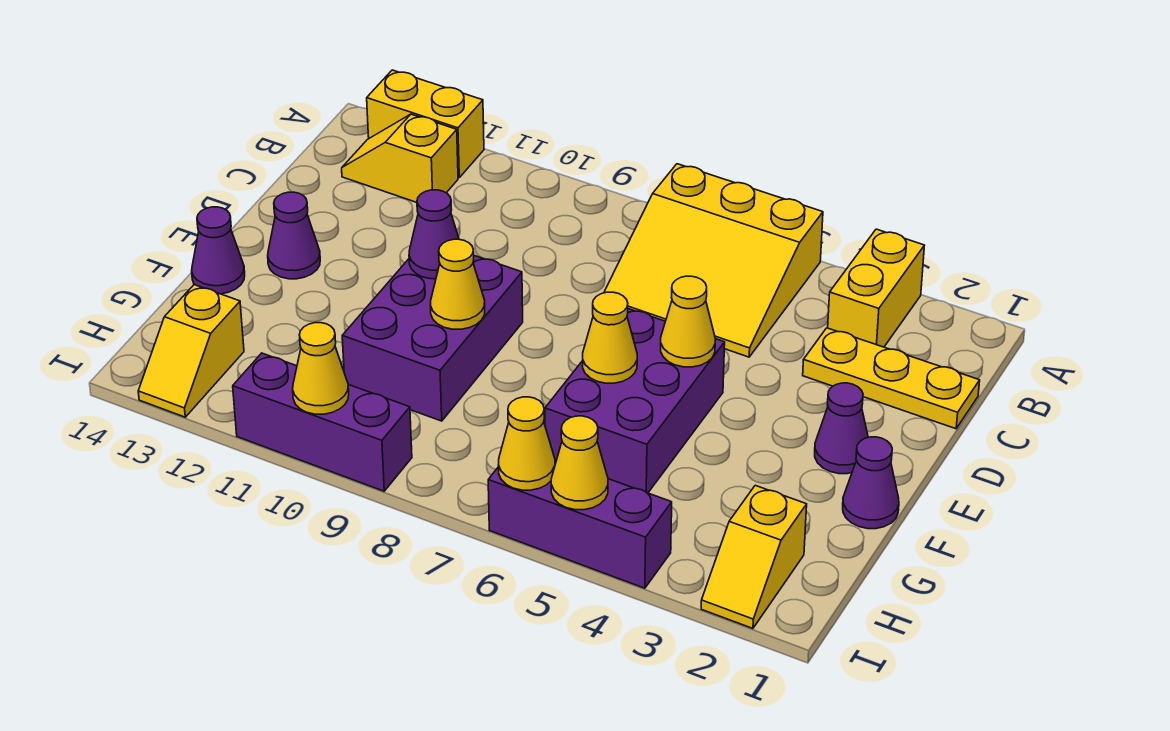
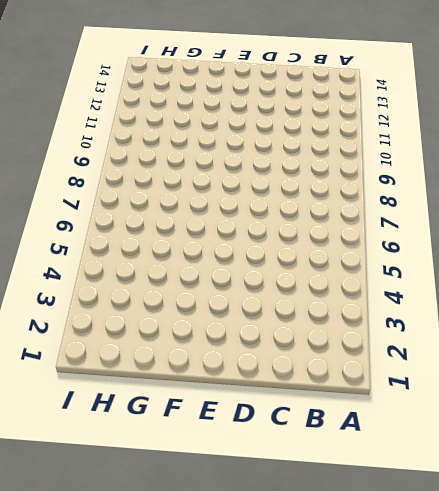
none -> yellow brick A3:B3 level 1
none -> yellow slope A5:C7 level 1 top A
none -> yellow brick A12:A13 level 1

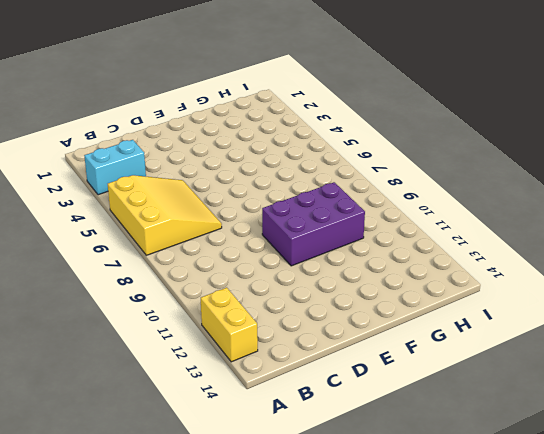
cyan brick A3:B3 level 1 -> yellow brick A3:B3 level 1
none -> yellow slope B12:B13 level 1 top 12
none -> yellow plate C1:C3 level 1
none -> purple cone E2 level 1

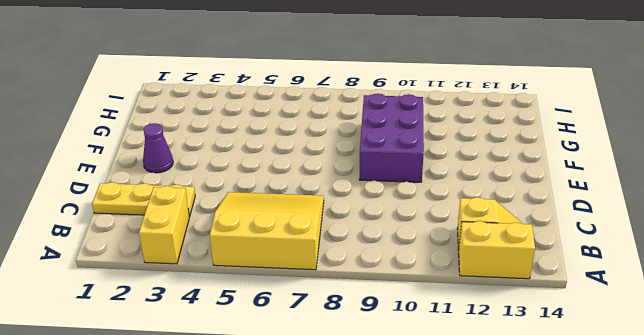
none -> purple brick E5:G6 level 1
none -> purple cone E13 level 1
none -> purple cone F1 level 1

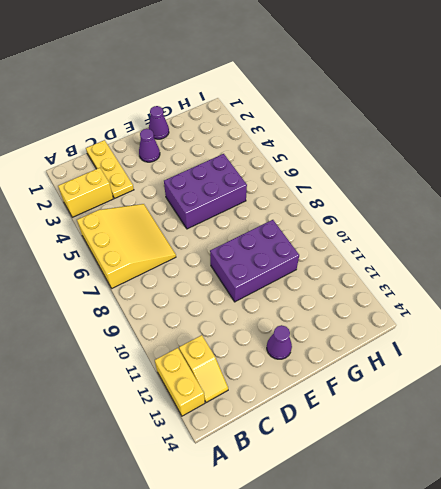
none -> purple cone F14 level 1
none -> yellow slope H2:I2 level 1 top H
none -> yellow slope H13:I13 level 1 top H

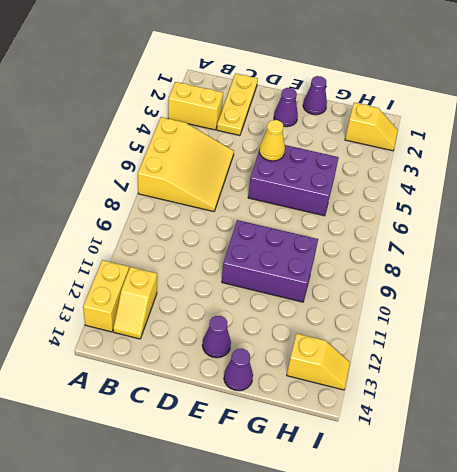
none -> purple brick I4:I6 level 1
none -> purple brick I9:I11 level 1
none -> purple cone E10 level 2

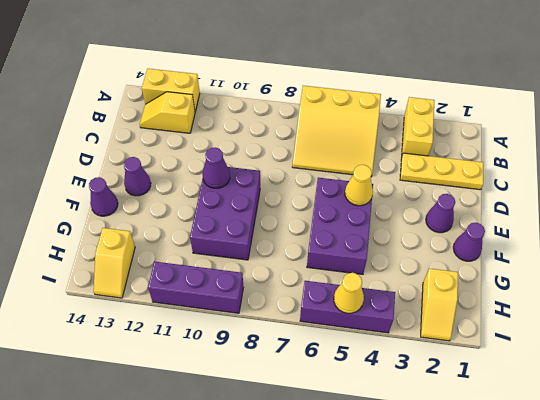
none -> yellow cone F6 level 2
none -> yellow cone F9 level 2
none -> yellow cone I6 level 2

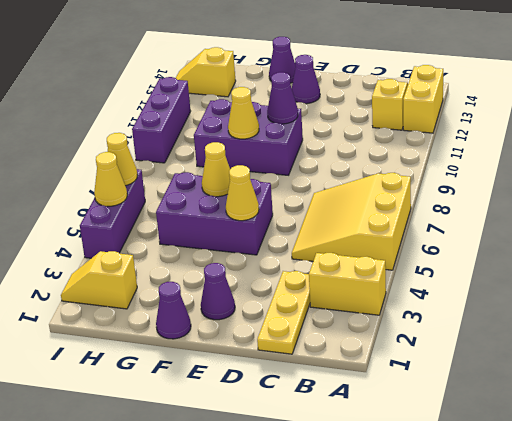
none -> yellow cone I10 level 2

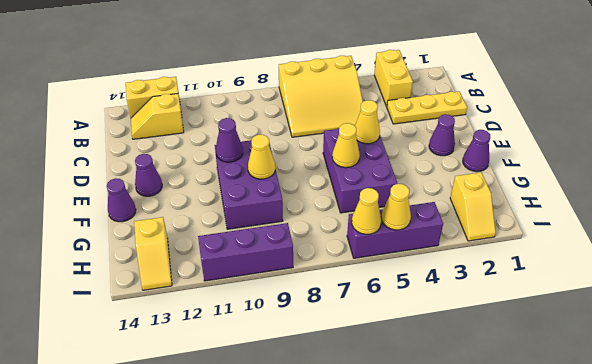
none -> yellow cone I10 level 2

